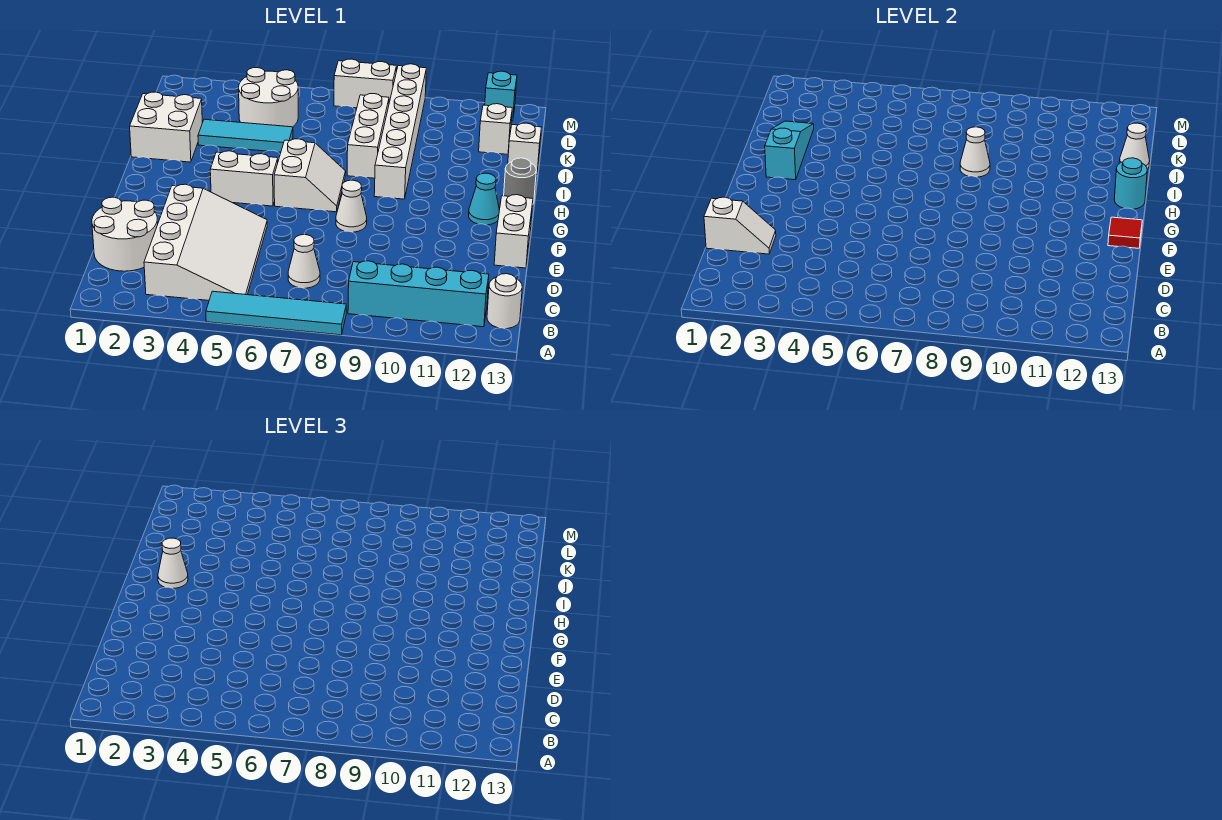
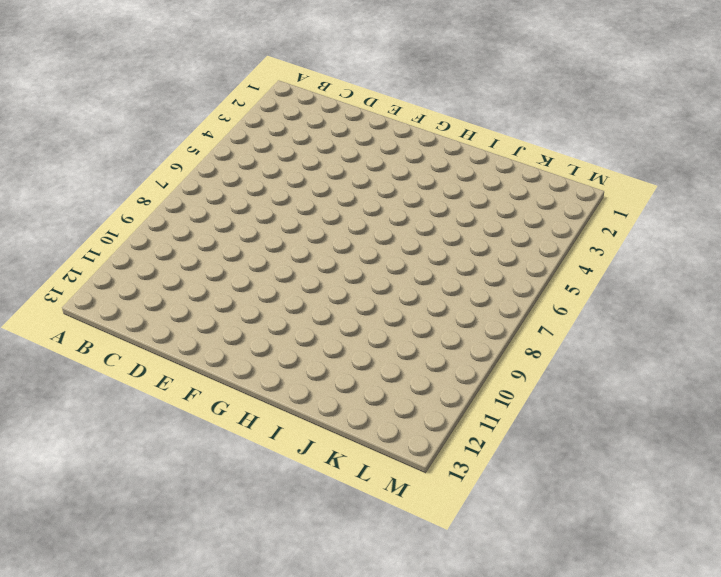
none -> cyan tile A5:A8 level 1
none -> white slope B3:E5 level 1 top 3
none -> cyan brick B9:B12 level 1

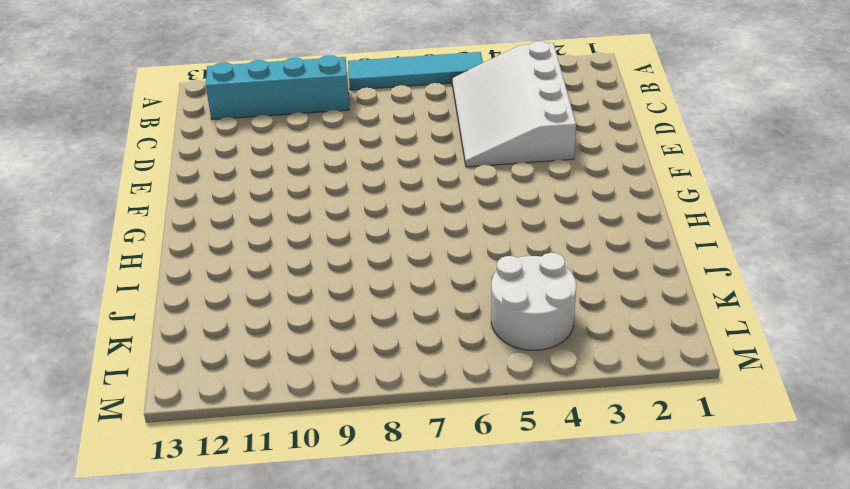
none -> white round brick B13 level 1
none -> white round brick C1:D2 level 1
none -> white cone C7 level 1

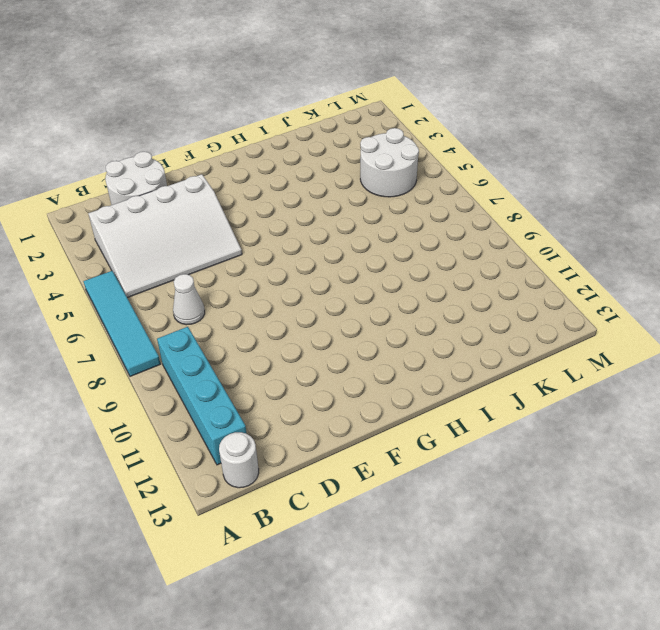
none -> white brick E13:F13 level 1
none -> white cone F8 level 1
none -> white brick G4:G5 level 1

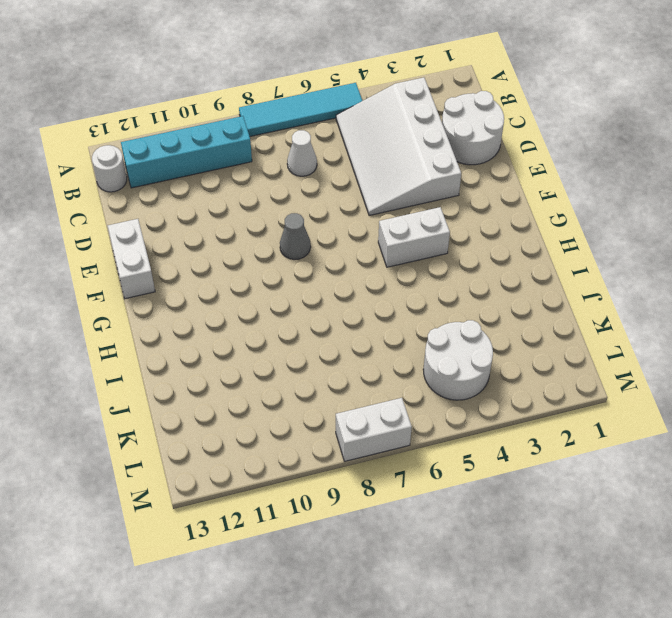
grey cone F8 level 1 -> white cone F8 level 1
none -> white slope G6:H7 level 1 top 6
none -> cyan cone G12 level 1
none -> white brick H9:M9 level 1

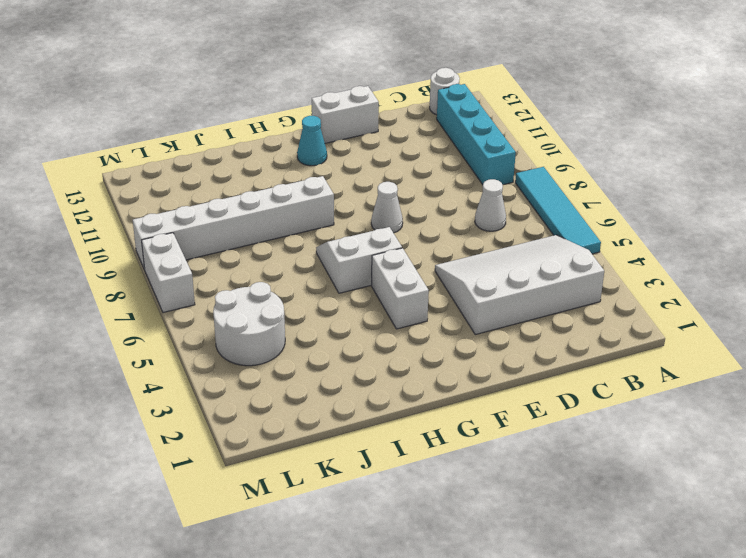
none -> white round brick C1:D2 level 1
none -> grey round brick H13 level 1
none -> white brick I1:J2 level 1

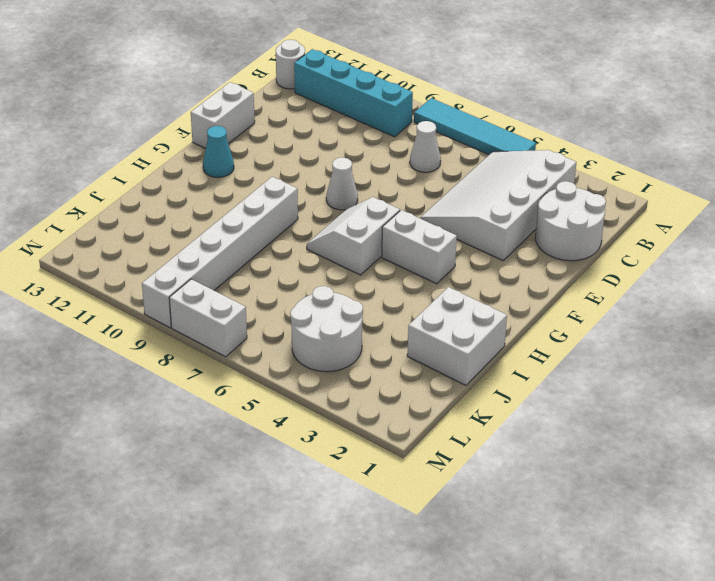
none -> grey round brick H13 level 1
none -> white brick I8:K8 level 1
none -> cyan tile J3:J5 level 1

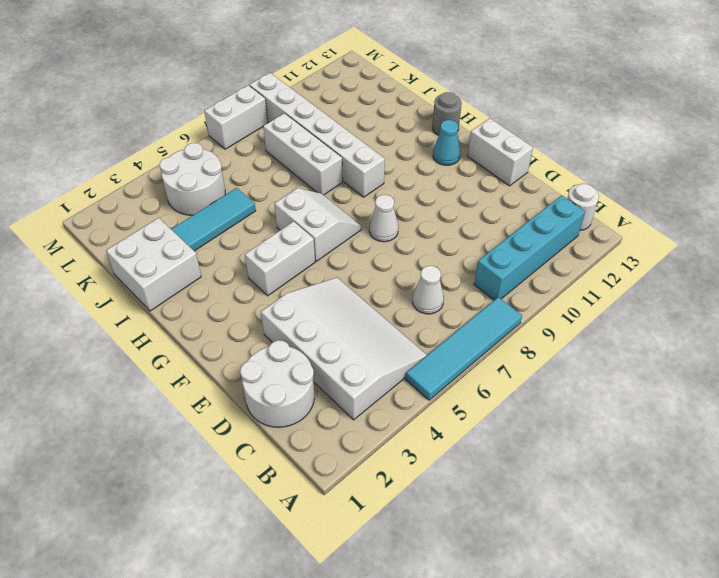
none -> white brick J13 level 1
none -> white brick K12 level 1
none -> cyan brick M12 level 1

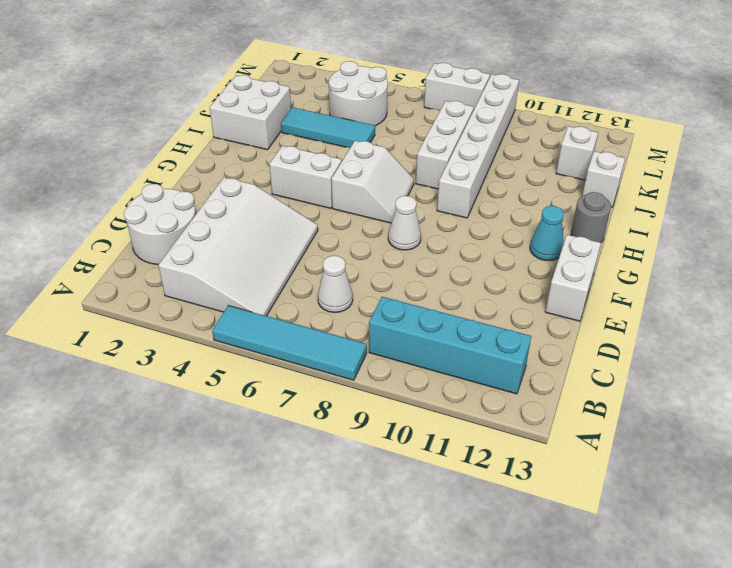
none -> white round brick B13 level 1
none -> cyan brick M12 level 1
none -> white slope D1:D2 level 2 top 1

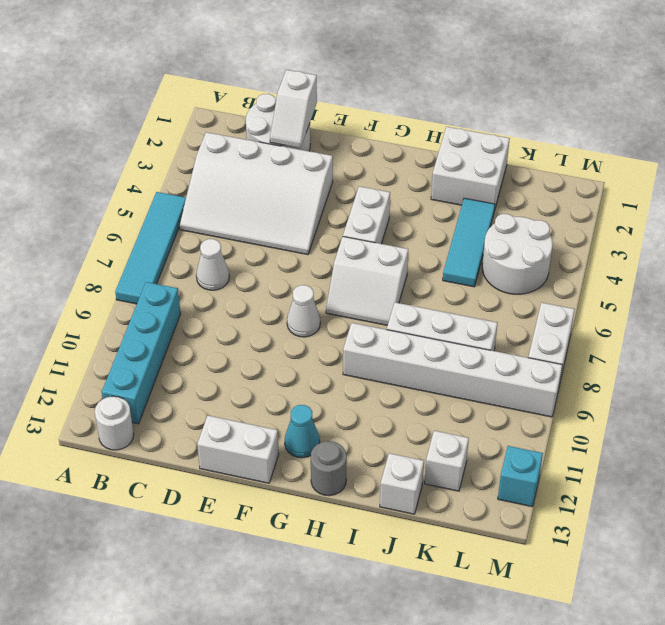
none -> red tile F13 level 2
none -> cyan slope H2:J2 level 2 top H
none -> cyan round brick H13 level 2

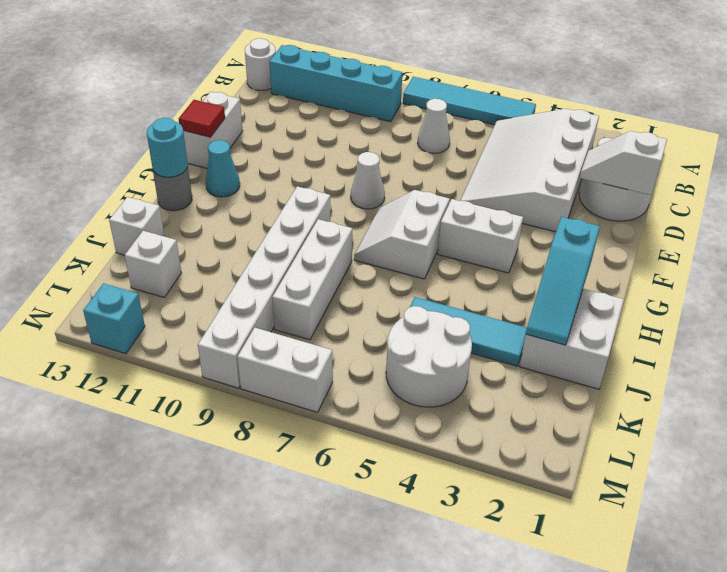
none -> white cone I8 level 2
none -> white cone J13 level 2
none -> white cone H2 level 3

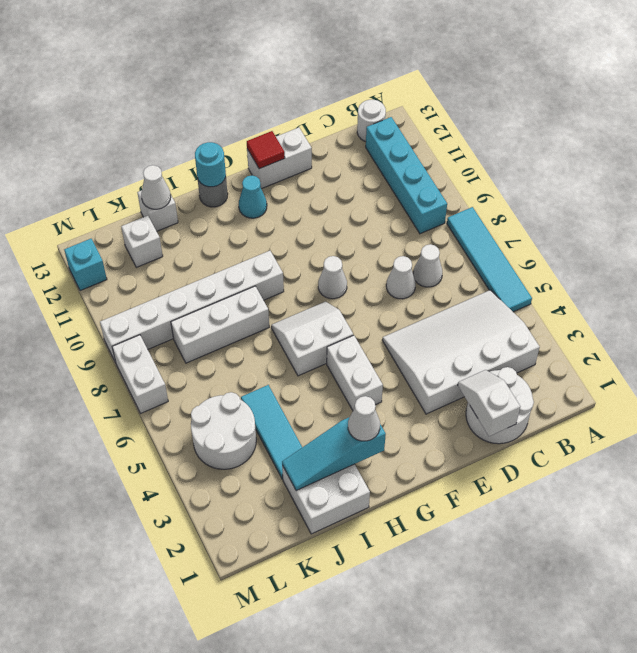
white cone D7 level 1 -> white cone I8 level 2

